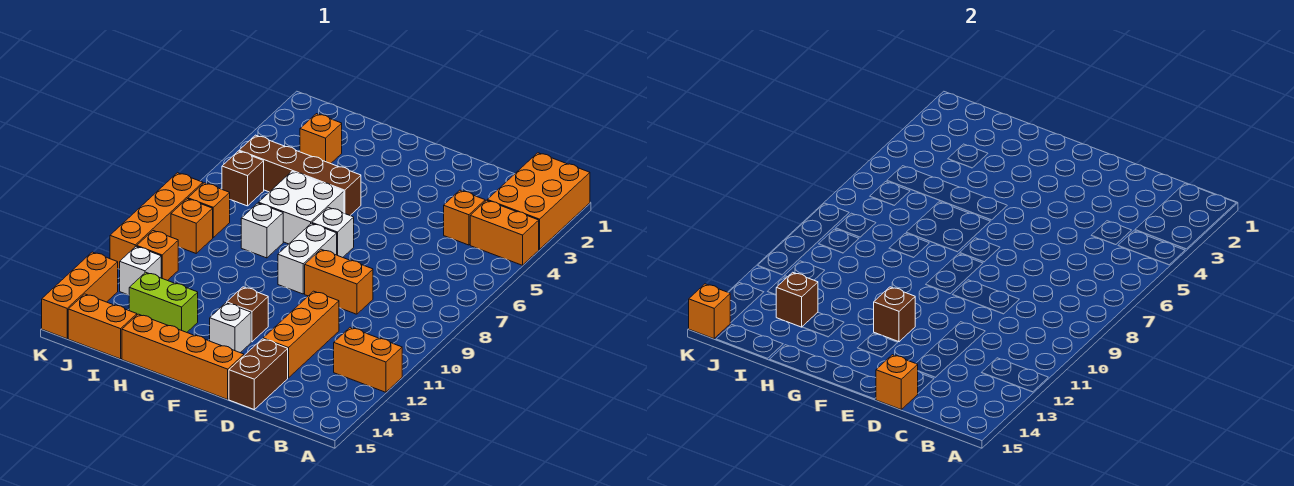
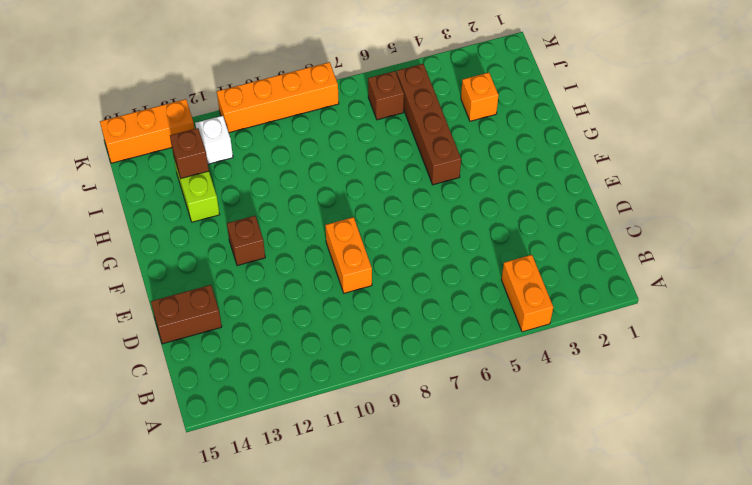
none -> orange brick A1:B3 level 1
none -> orange brick A12:B12 level 1
none -> orange brick C4 level 1

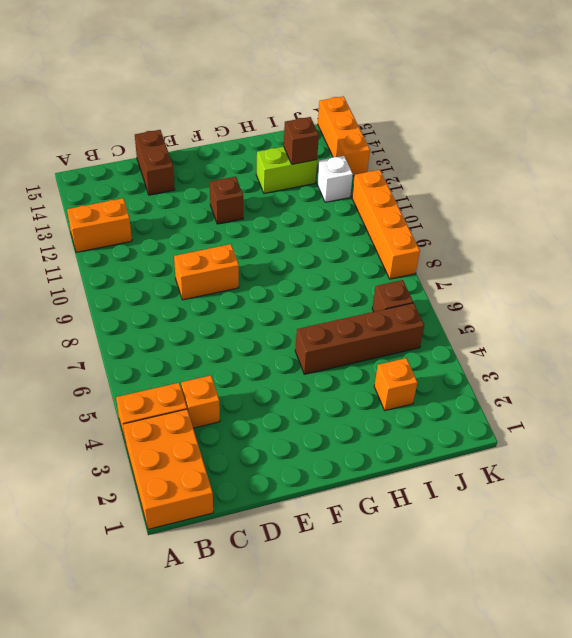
none -> orange brick D11:D13 level 1
none -> orange brick E15:H15 level 1
none -> white brick F7 level 1

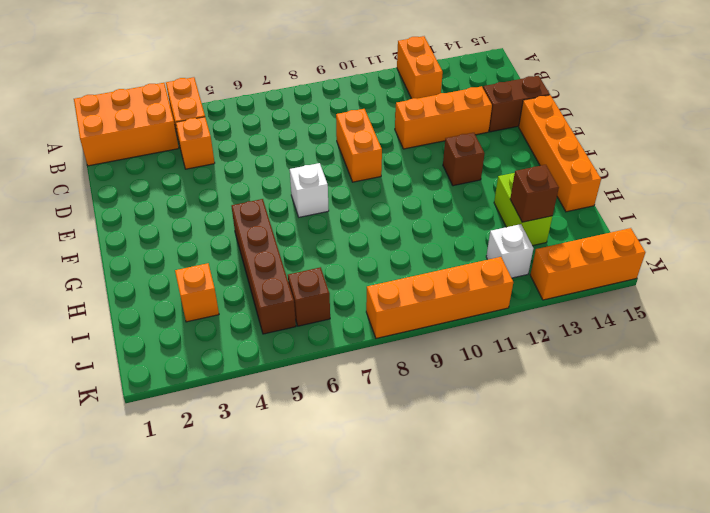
none -> white brick F8:F9 level 1
none -> white brick F13 level 1
none -> white brick G6:H7 level 1

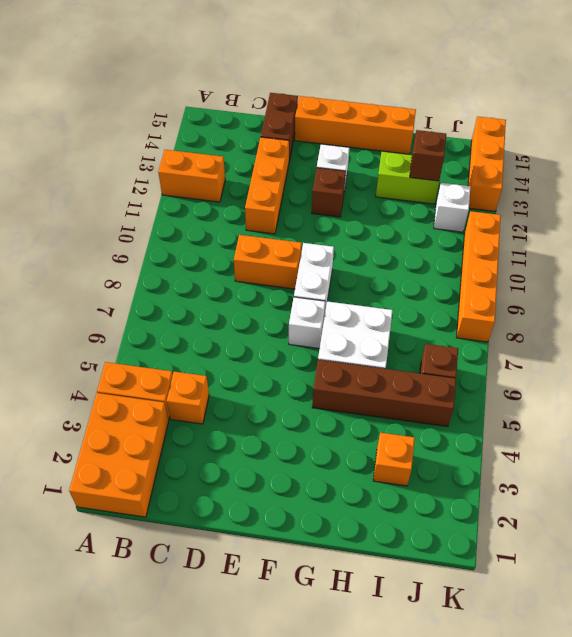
none -> white brick H8 level 1
none -> orange brick I15:J15 level 1
none -> orange brick J8 level 1

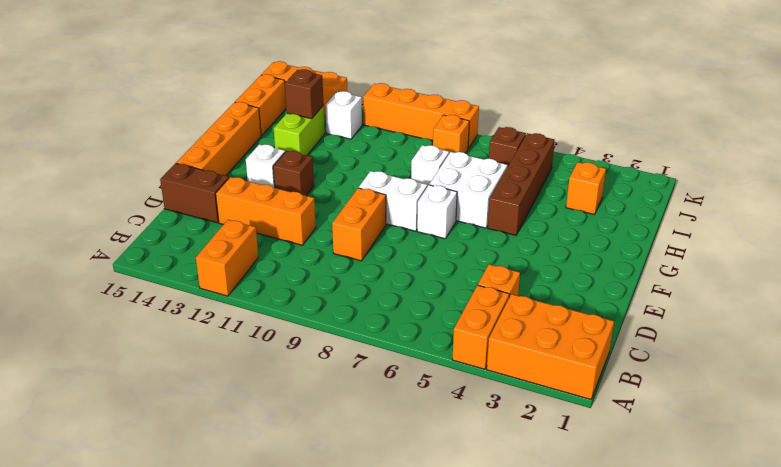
none -> orange brick J9 level 1
none -> orange brick J11 level 1
none -> orange brick D15 level 2

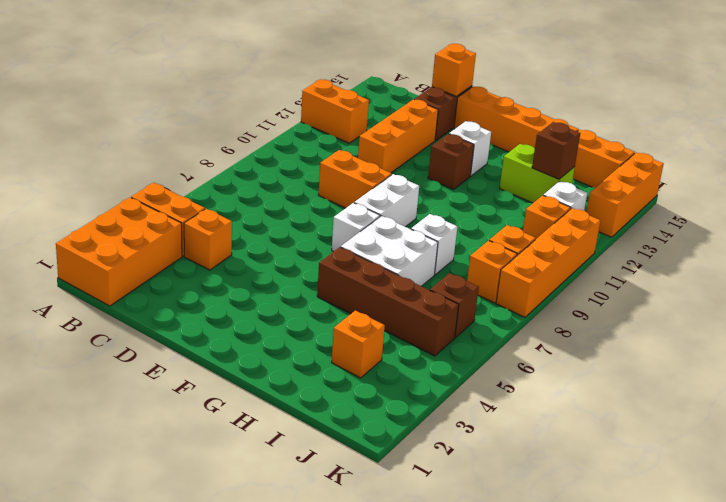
none -> brown brick F12 level 2
none -> orange brick K15 level 2

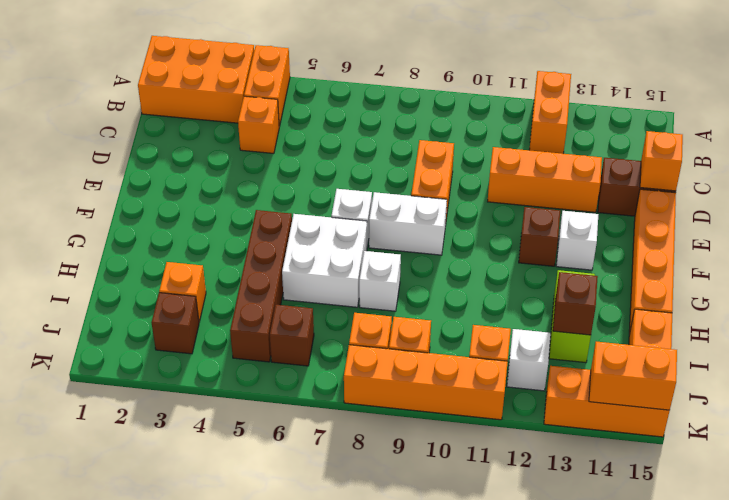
brown brick J3 level 1 -> brown brick F12 level 2
orange brick K14:K15 level 2 -> orange brick K15 level 2

